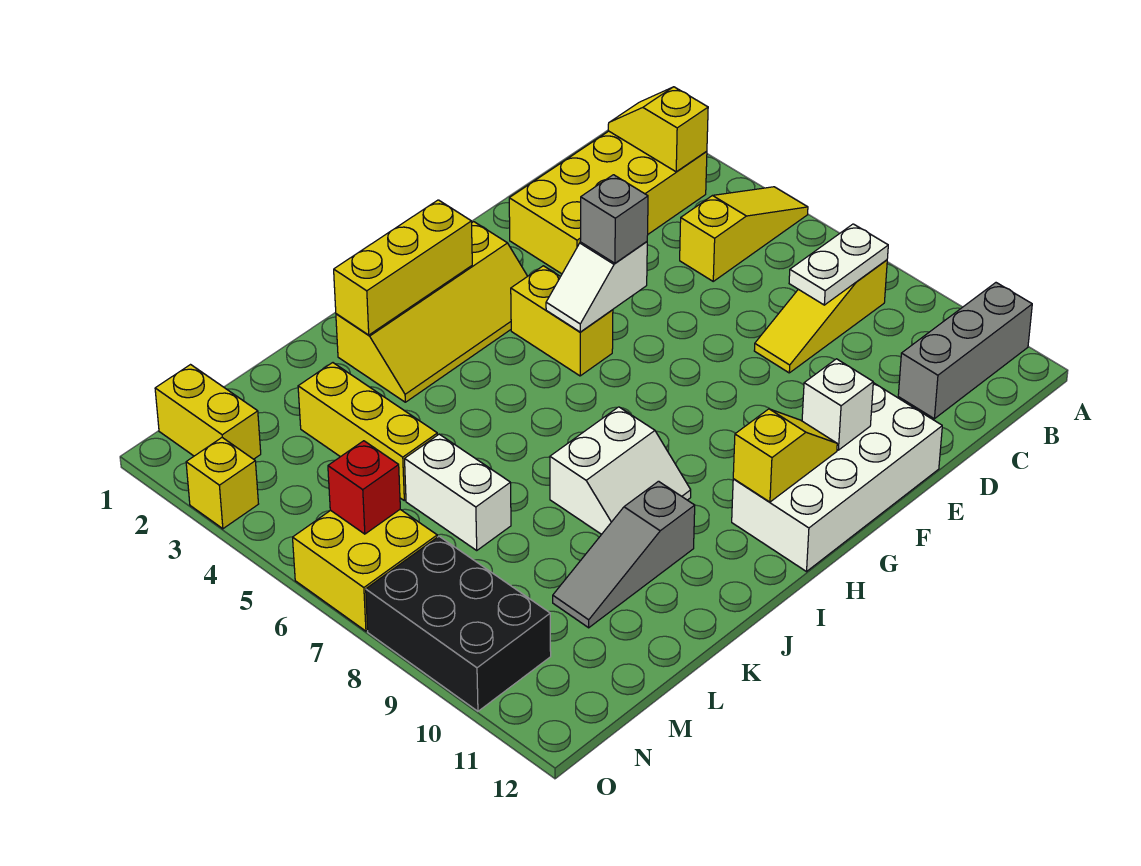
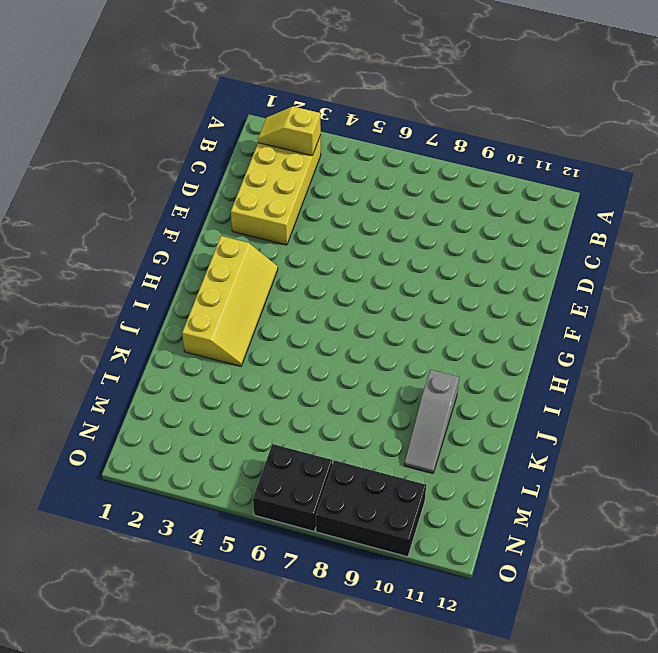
black brick N6:O7 level 1 -> yellow brick N6:O7 level 1
none -> yellow slope A5:C5 level 1 top C
none -> grey brick A11:C11 level 1
none -> yellow slope B8:D8 level 1 top B

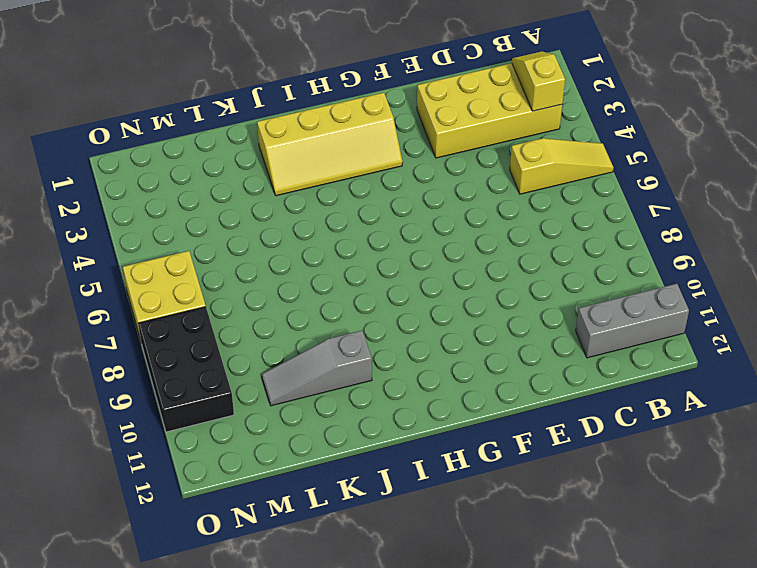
none -> yellow slope B8:D8 level 1 top B
none -> white brick E11:H12 level 1
none -> yellow brick G4:G5 level 1

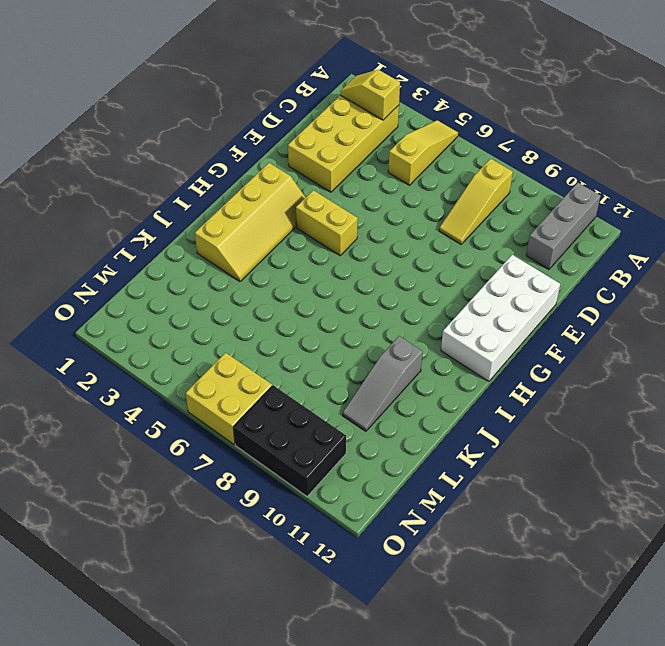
none -> white slope I8:J9 level 1 top 8
none -> yellow brick L3:L5 level 1
none -> white brick L6:L7 level 1

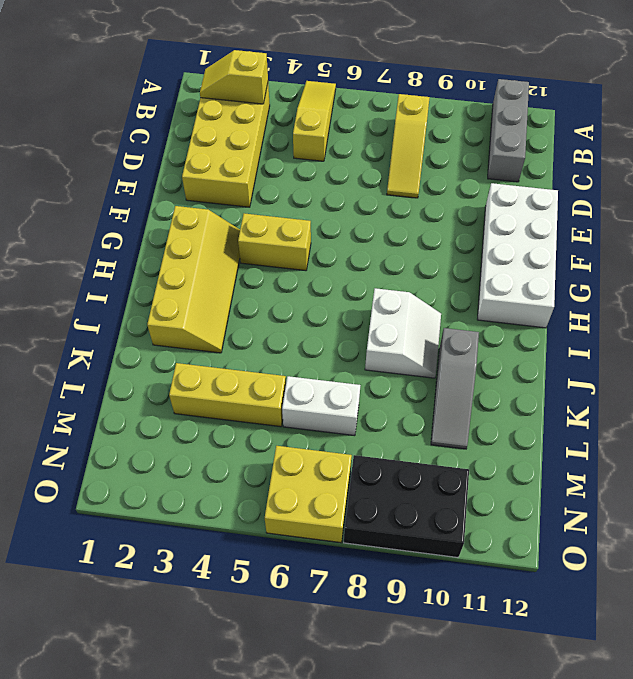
none -> yellow brick N1:N2 level 1
none -> yellow brick O3 level 1
none -> white plate B8:C8 level 2

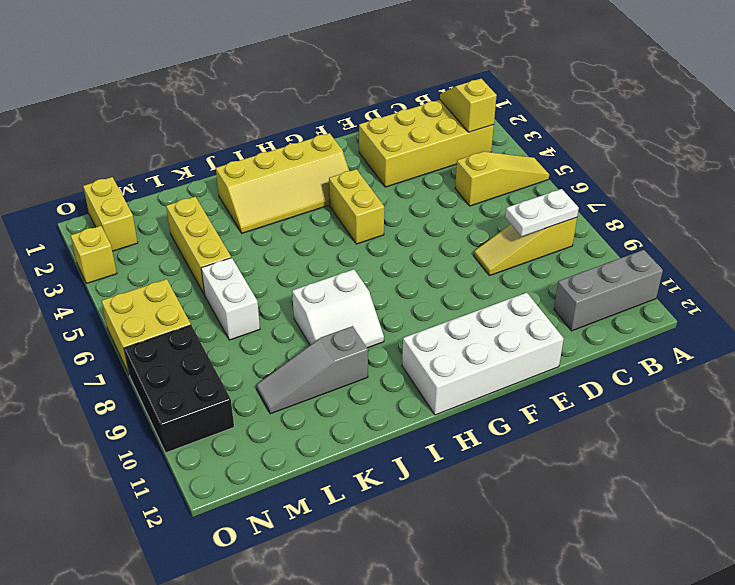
none -> white slope F5:G5 level 2 top F
none -> white brick F11 level 2
none -> yellow slope G11:H11 level 2 top H

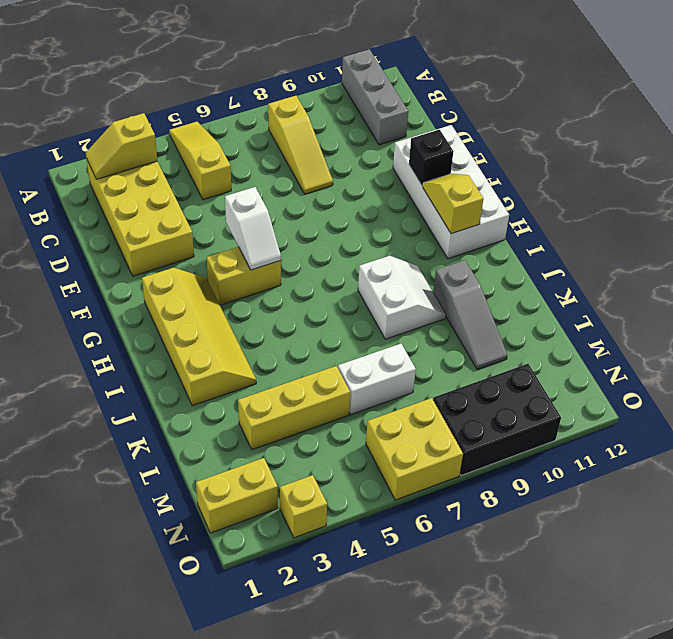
black brick F11 level 2 -> white brick F11 level 2
none -> white plate B8:C8 level 2
none -> yellow brick H2:J2 level 2
none -> red brick N6 level 2

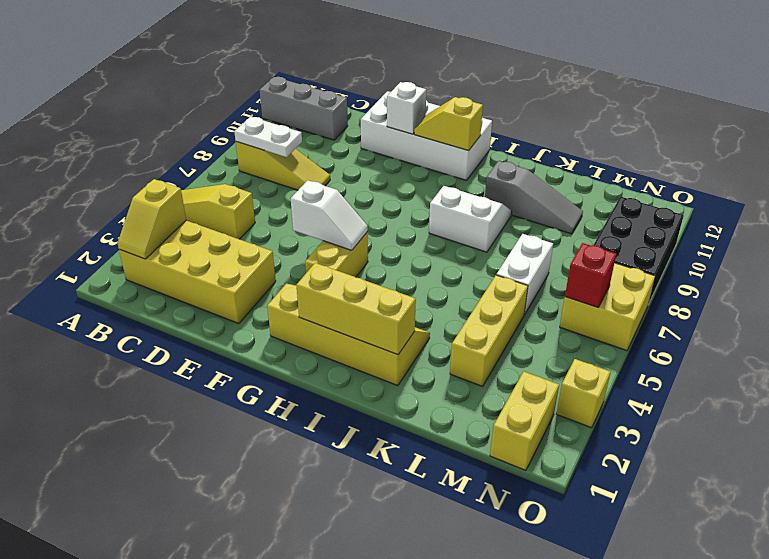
none -> grey brick F5 level 3

